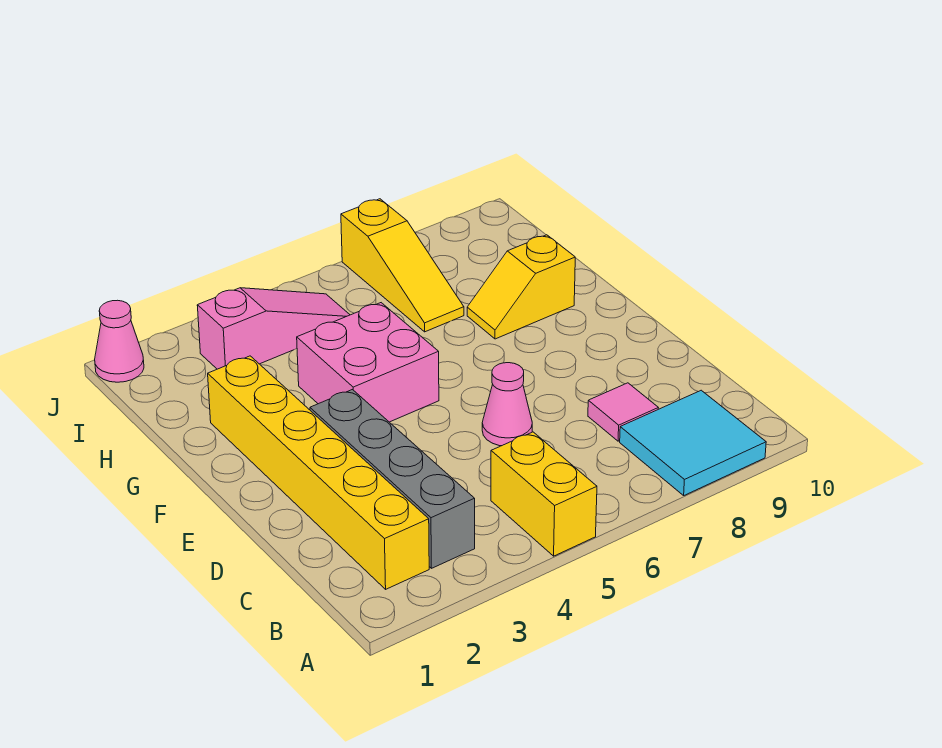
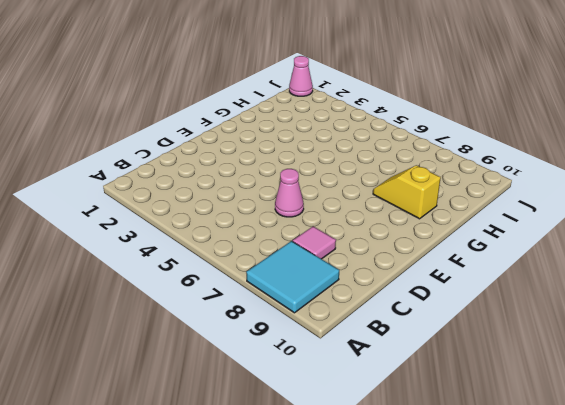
none -> yellow brick A5:B5 level 1
none -> yellow brick B2:G2 level 1

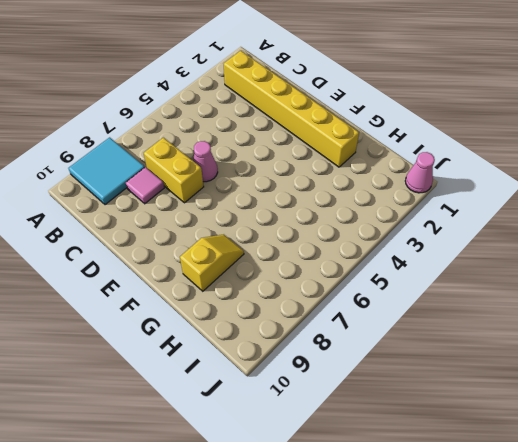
yellow brick C7:D7 level 1 -> yellow brick A5:B5 level 1
none -> grey brick B3:E3 level 1
none -> pink brick F4:G5 level 1

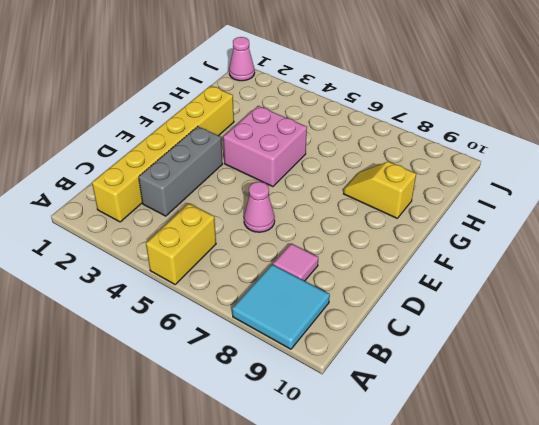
grey brick C3:E3 level 1 -> grey brick B3:E3 level 1
none -> yellow slope H7:J7 level 1 top J
none -> pink slope I3:I5 level 1 top 3

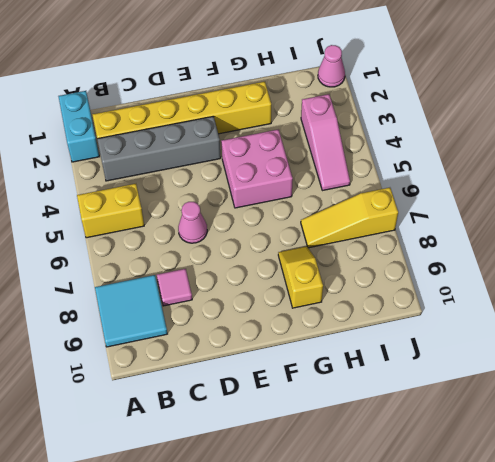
cyan brick A1:A2 level 1 -> none

